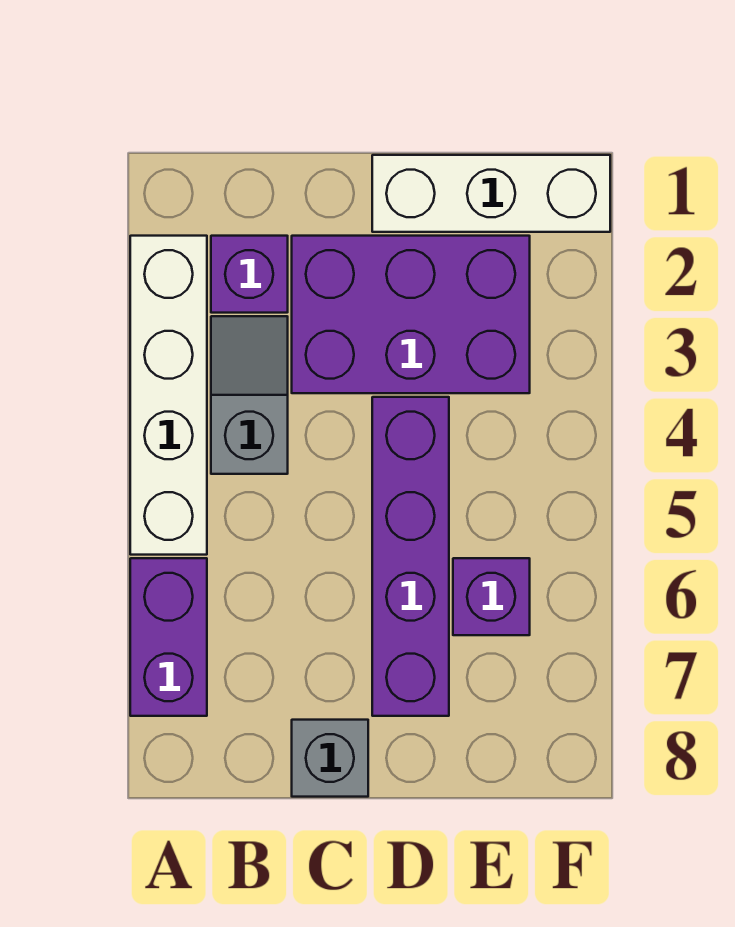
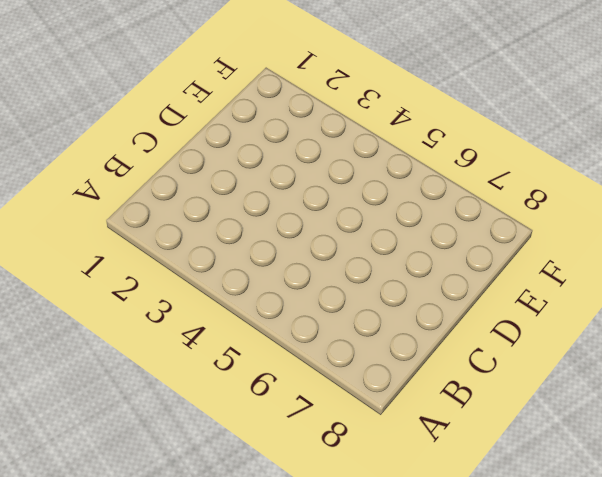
none -> white brick A2:A5 level 1
none -> purple brick A6:A7 level 1

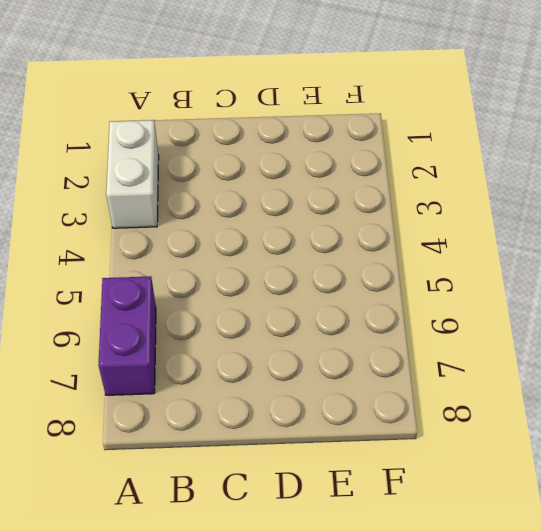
white brick A2:A3 level 1 -> white brick A2:A5 level 1
none -> purple brick B2 level 1
none -> grey slope B3:B4 level 1 top 4

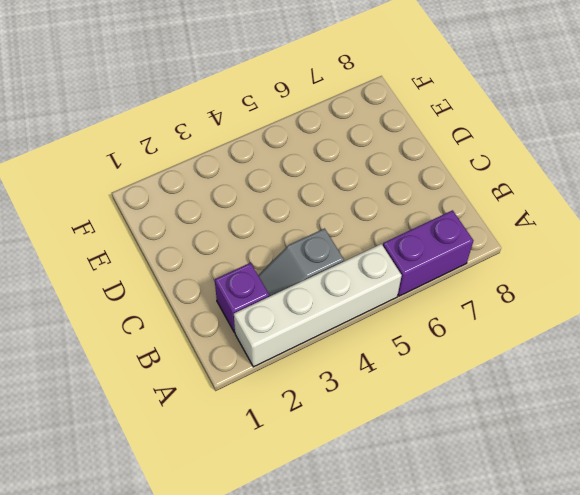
none -> purple brick C2:E3 level 1
none -> grey brick C8 level 1

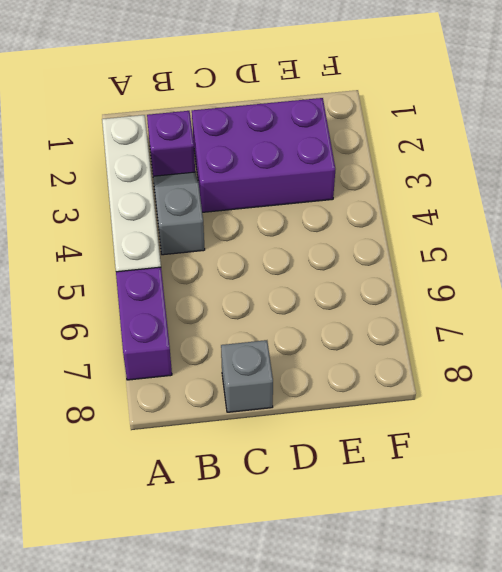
none -> white brick D1:F1 level 1
none -> purple brick D4:D7 level 1

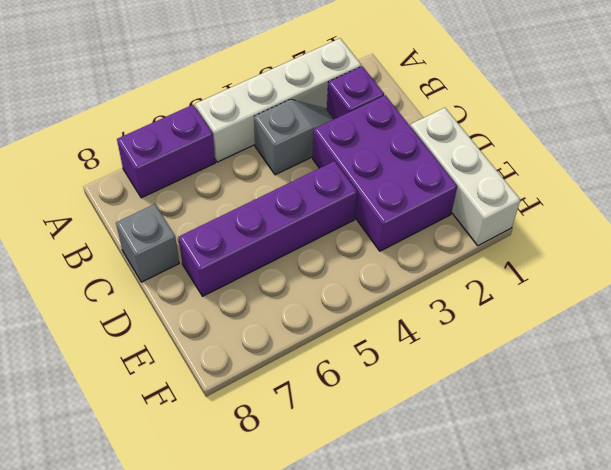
none -> purple brick E6 level 1

